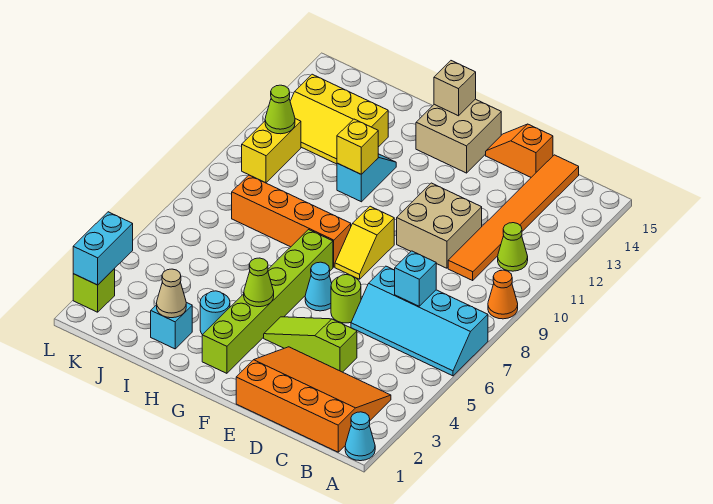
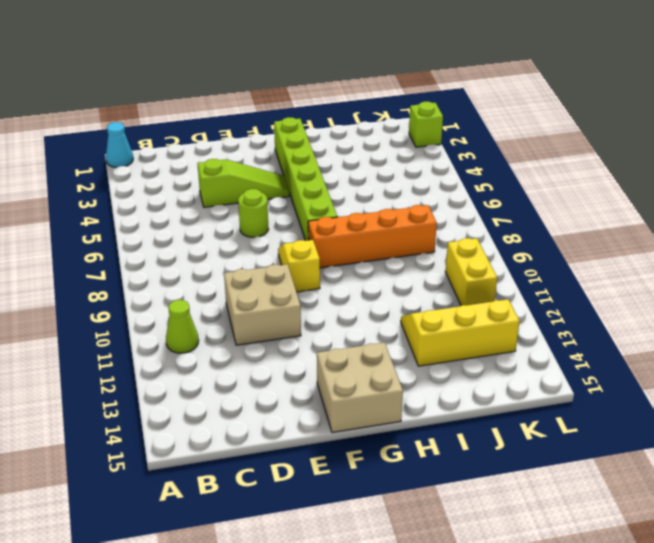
none -> cyan slope A6:D7 level 1 top 7
none -> orange cone A9 level 1
none -> orange slope B1:E3 level 1 top 1

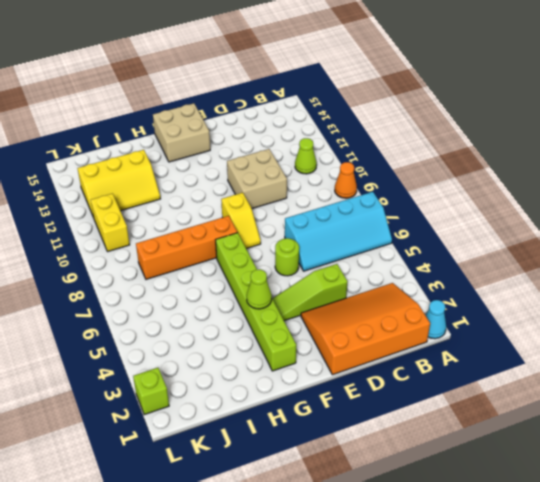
none -> orange tile C10:C15 level 1
none -> orange slope D15:E15 level 1 top D
none -> cyan cone F6 level 1

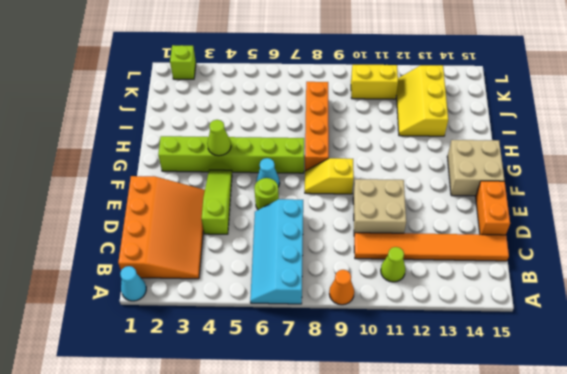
orange brick D15:E15 level 1 -> orange slope D15:E15 level 1 top D
none -> cyan round brick H3 level 1
none -> cyan slope H11:H12 level 1 top 11
none -> cyan brick I2 level 1

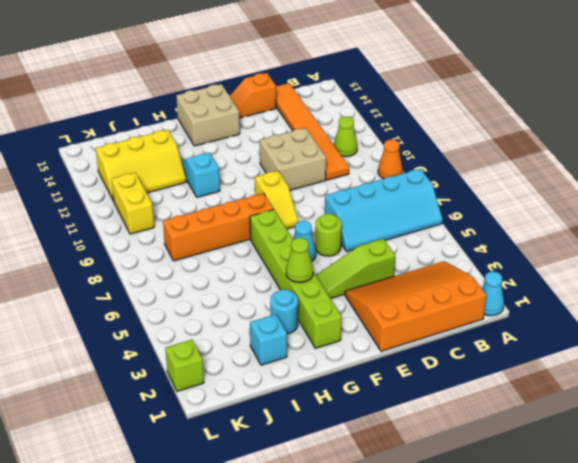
none -> cyan brick C7 level 2
none -> tan brick G15 level 2
none -> yellow brick H11 level 2

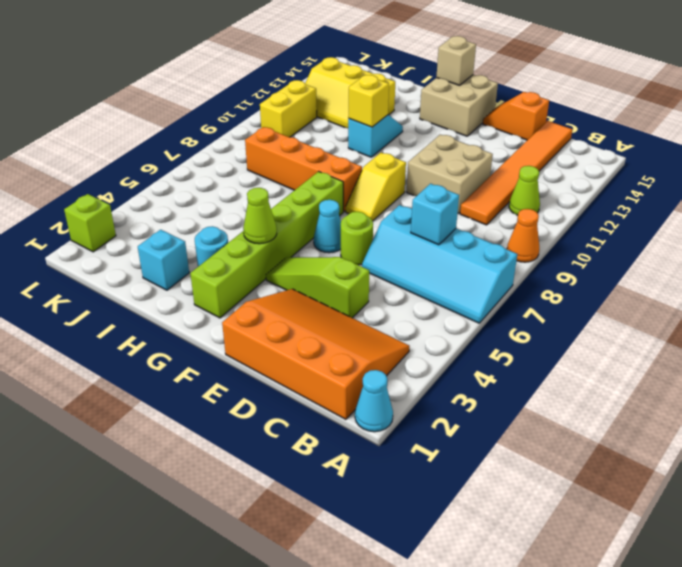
none -> tan cone I2 level 2
none -> lime cone K11 level 2
none -> cyan brick L2:L3 level 2

